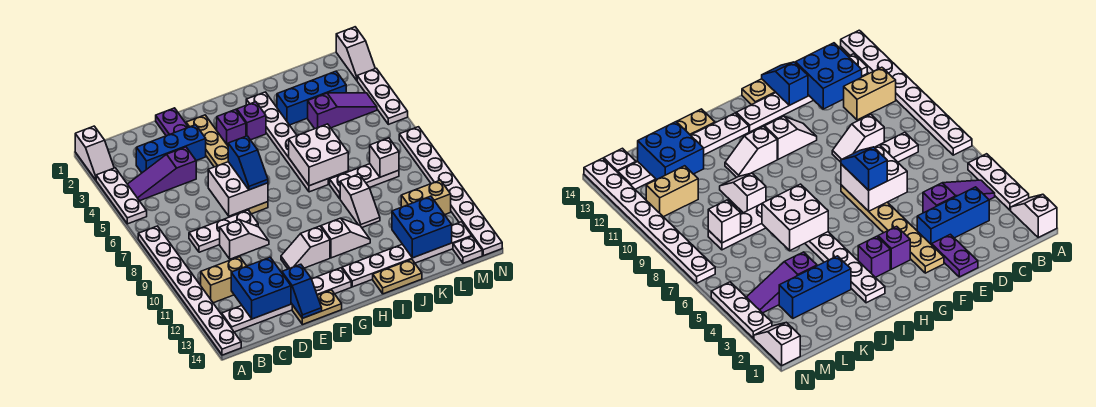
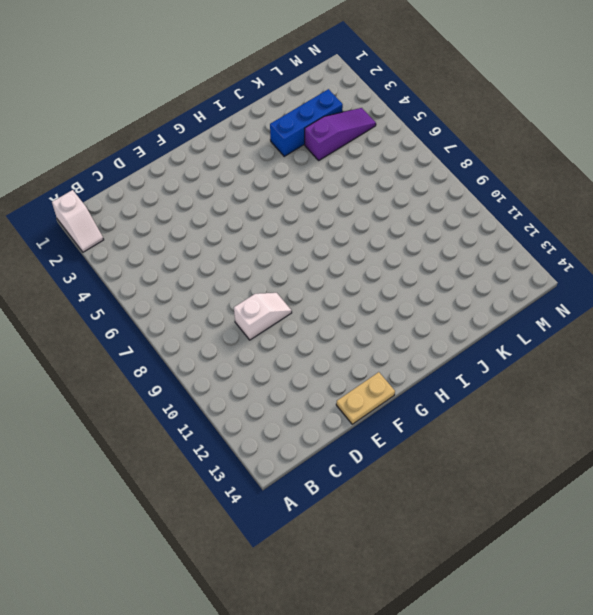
none -> white plate A3:A5 level 1
none -> white plate A7:A14 level 1
none -> purple slope B4:D4 level 1 top D
none -> tan brick B11:C11 level 1

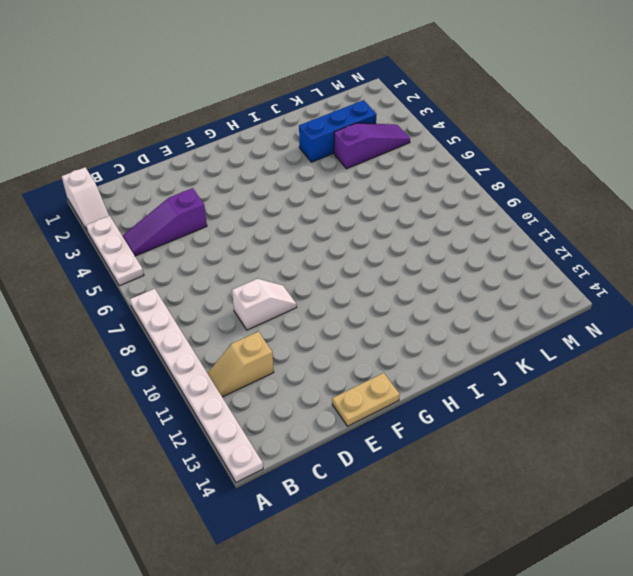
tan slope B11:C11 level 1 top C -> tan brick B11:C11 level 1
none -> white plate B13:G13 level 1
none -> blue brick C3:E3 level 1
none -> white plate C8:E8 level 1
none -> purple plate E1:E2 level 1

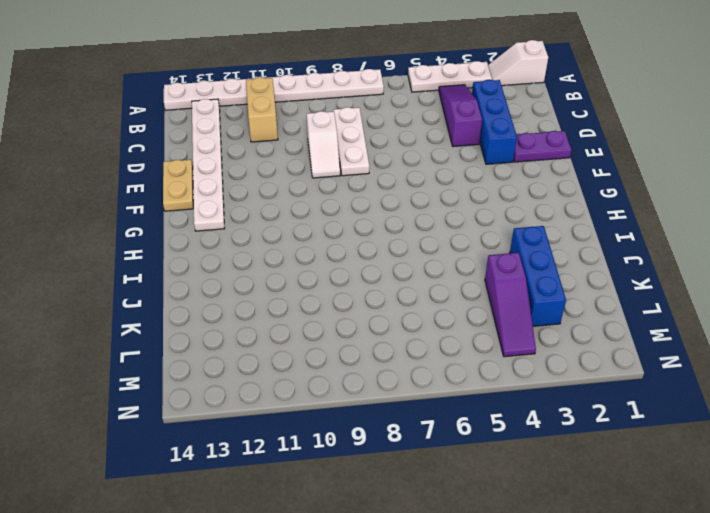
none -> tan plate F2:F7 level 1
none -> white slope F11:G11 level 1 top G
none -> purple brick G3 level 1
none -> purple brick H3 level 1

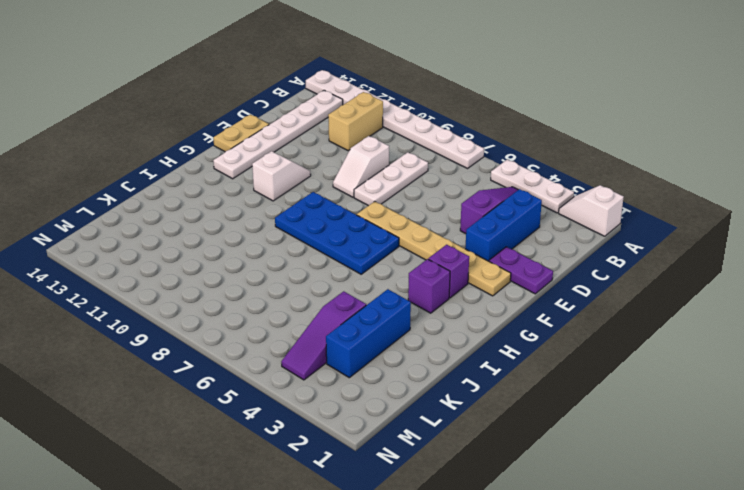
blue plate G6:H9 level 1 -> none
none -> white slope H11:I11 level 1 top H
none -> white plate H13:M13 level 1
none -> white plate I2:I7 level 1
none -> tan plate I14:J14 level 1

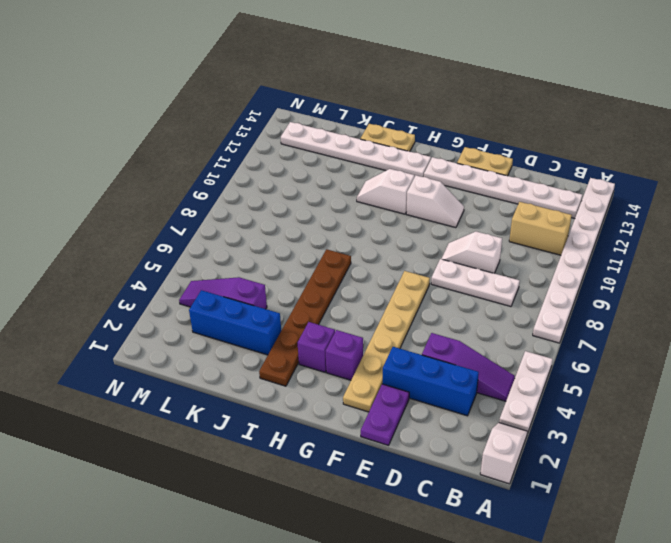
brown plate I2:I7 level 1 -> white plate I2:I7 level 1
none -> white plate J8:L8 level 1
none -> white slope J9:J10 level 1 top 9
none -> tan brick L11:M11 level 1
none -> white plate M14 level 1

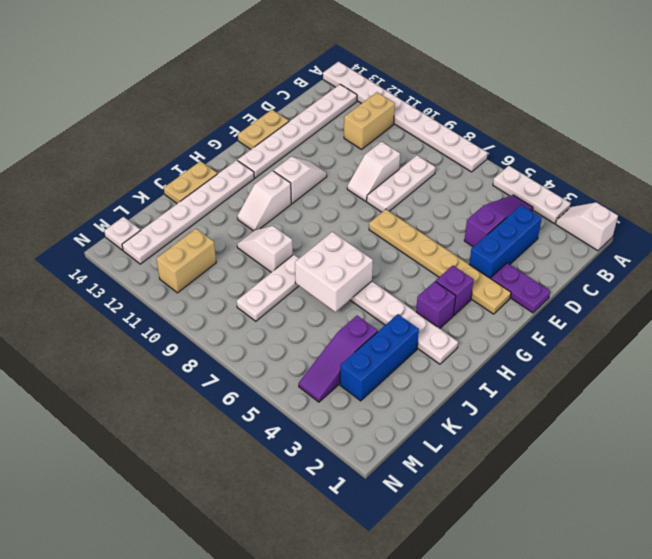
none -> white slope N1:N2 level 1 top 1
none -> white plate N3:N5 level 1
none -> white plate N7:N14 level 1
none -> blue brick C12:D13 level 2

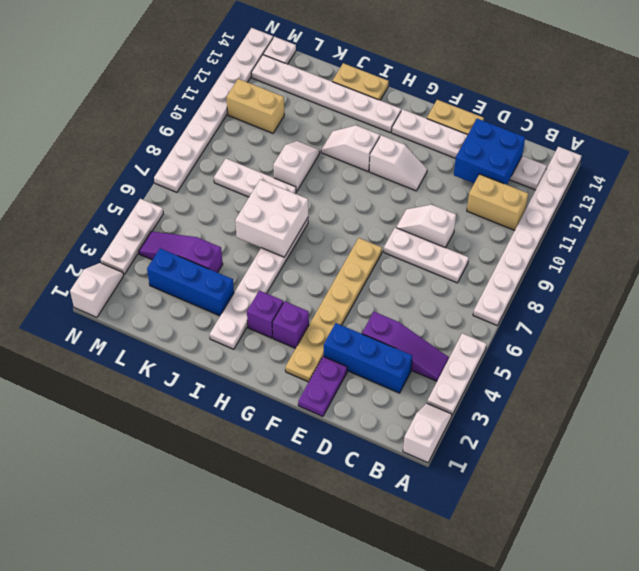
none -> white brick E6:F7 level 2
none -> blue slope E13:E14 level 2 top 13
none -> blue brick K12:L13 level 2
none -> white brick L8 level 2

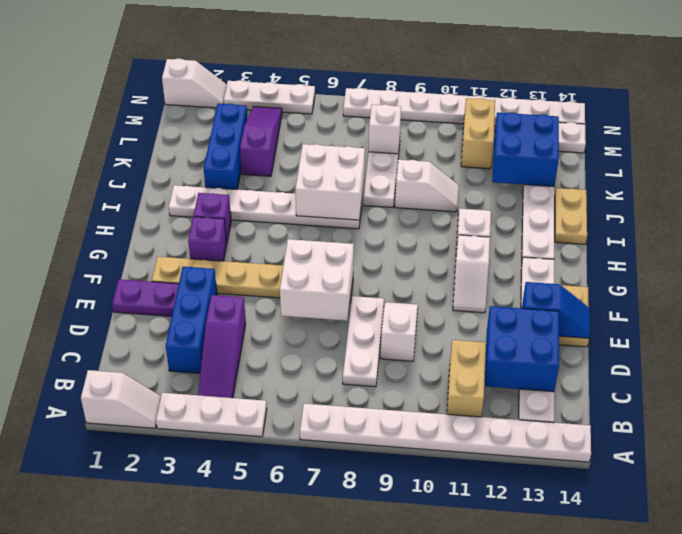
none -> blue slope F6:F7 level 3 top 6

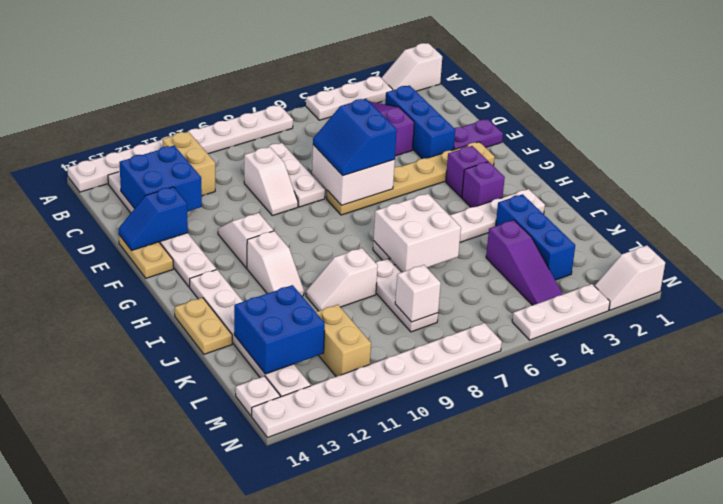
blue slope E6:F7 level 3 top 6 -> blue slope F6:F7 level 3 top 6

